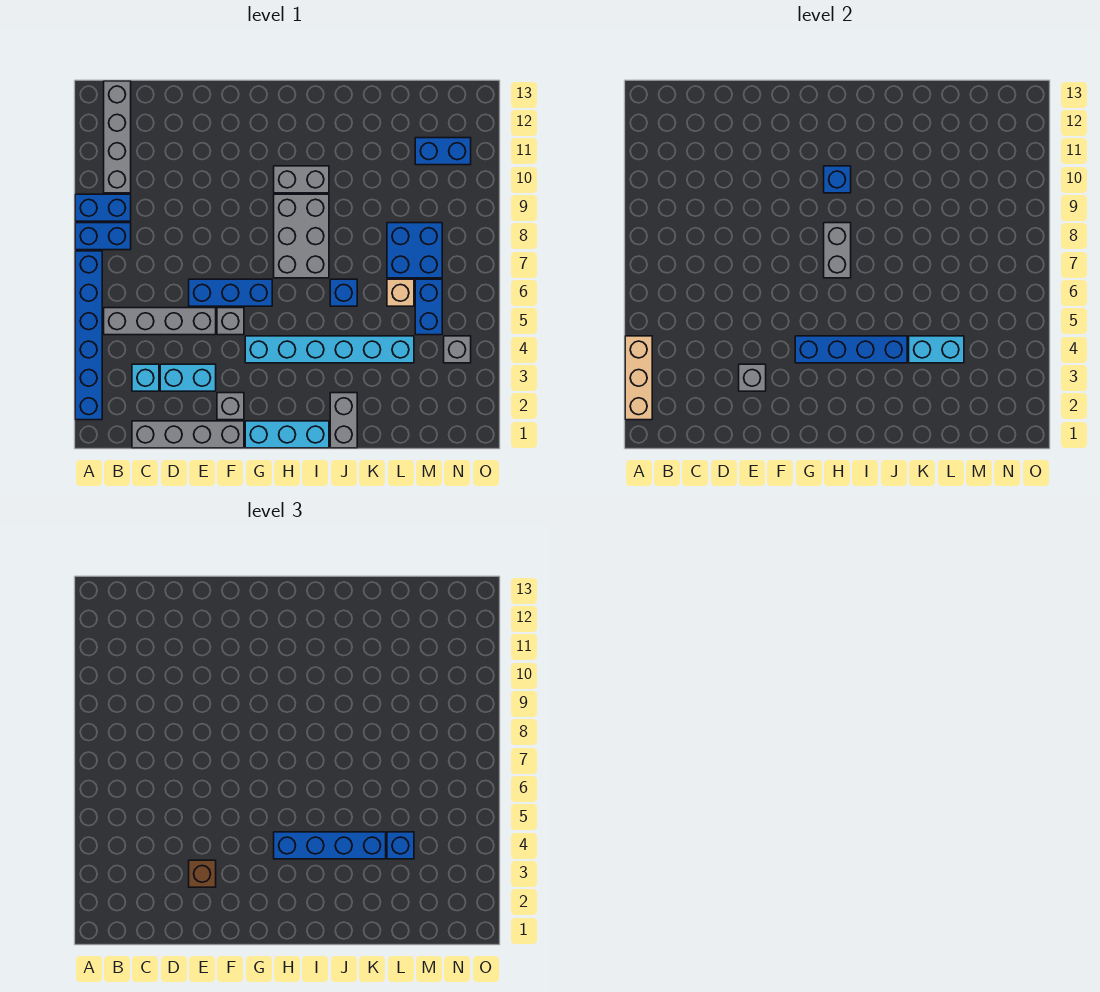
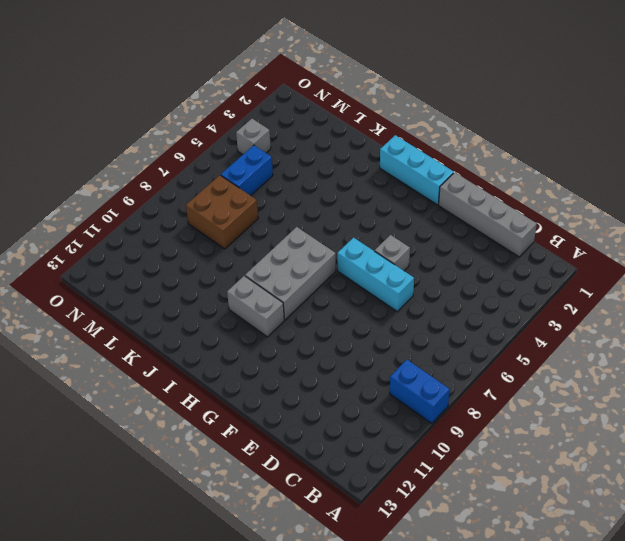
cyan brick E6:G6 level 1 -> blue brick E6:G6 level 1
brown brick L7:M8 level 1 -> blue brick L7:M8 level 1
none -> blue brick A2:A7 level 1
none -> blue brick A8:B8 level 1
none -> grey brick B5:E5 level 1
none -> grey brick B10:B13 level 1

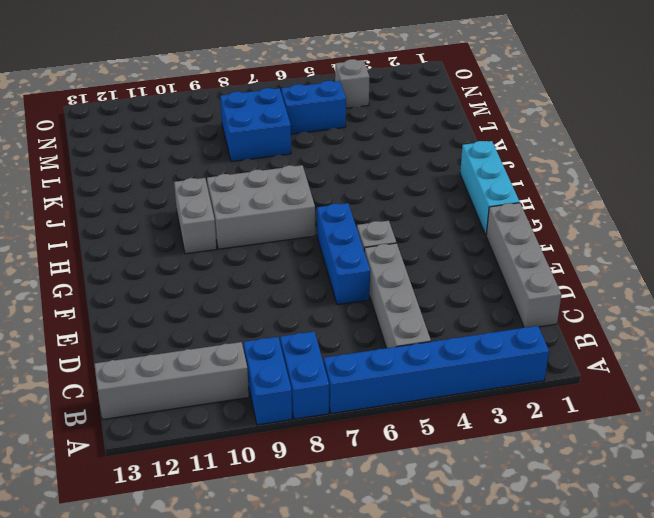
none -> cyan brick C3 level 1
none -> cyan brick D3:E3 level 1
none -> grey brick F2 level 1
none -> cyan brick G4:L4 level 1

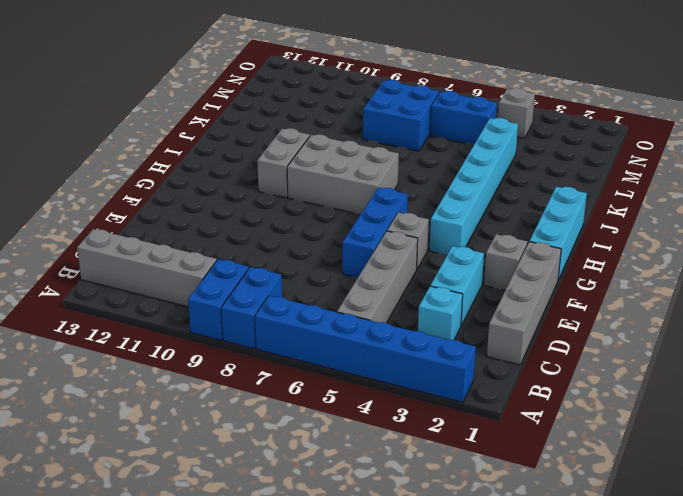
none -> grey brick J1:J2 level 1
none -> blue brick J6 level 1
none -> tan brick L6 level 1
none -> blue brick M11:N11 level 1

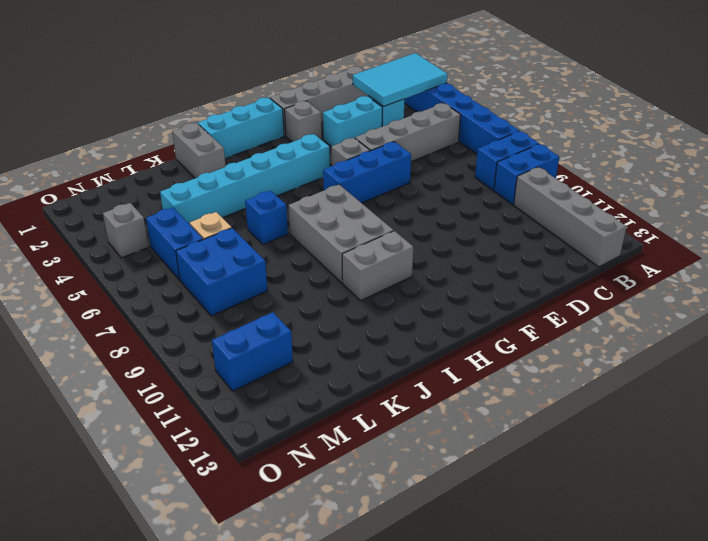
cyan tile A2:C3 level 2 -> tan brick A2:A4 level 2
none -> grey brick E3 level 2
none -> blue brick G4:J4 level 2
none -> grey brick H7:H8 level 2
none -> blue brick H10 level 2

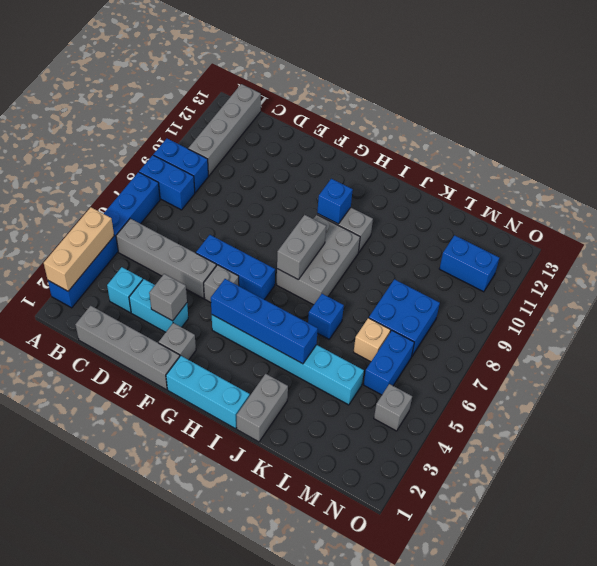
none -> cyan brick K4:L4 level 2
none -> brown brick E3 level 3
none -> blue brick H4:K4 level 3
none -> blue brick L4 level 3

